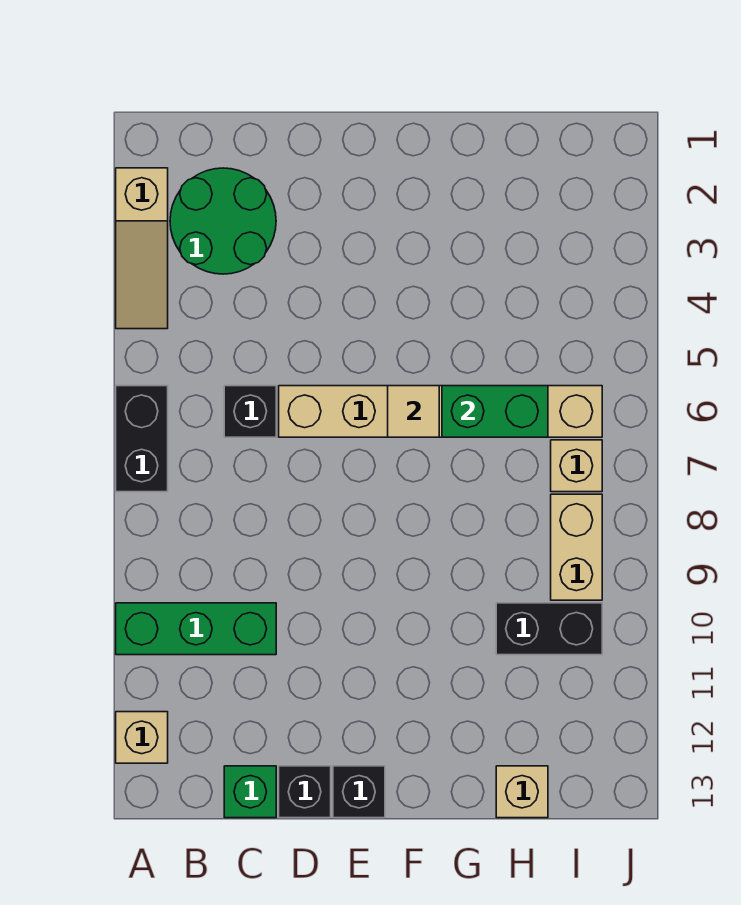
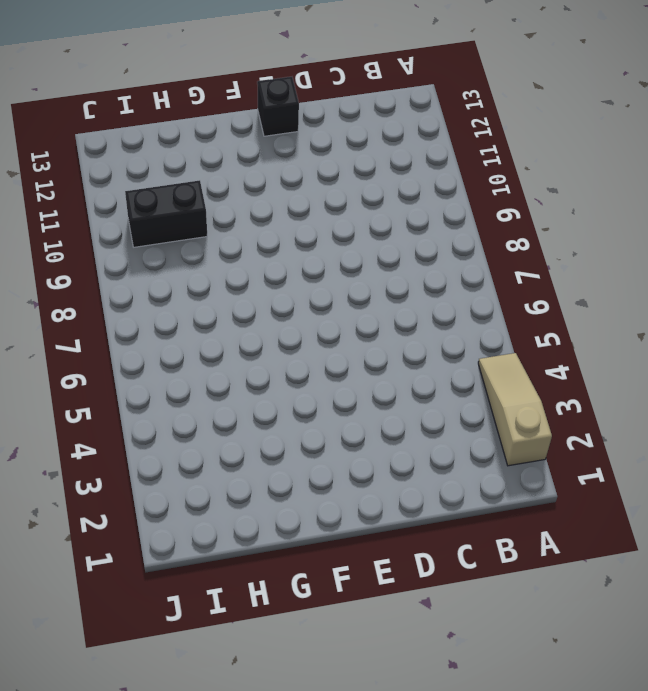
none -> black brick A6:A7 level 1
none -> green brick A10:C10 level 1
none -> tan brick A12 level 1

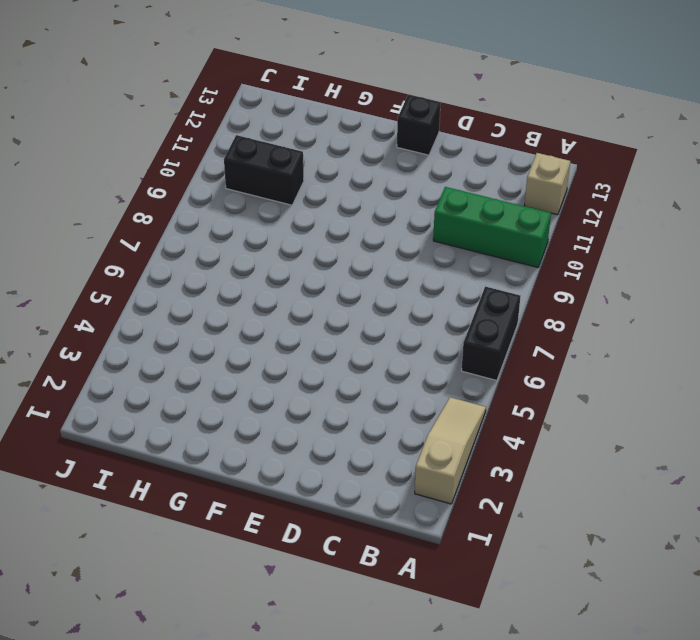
none -> green round brick B2:C3 level 1
none -> black brick C6 level 1
none -> green brick C13 level 1

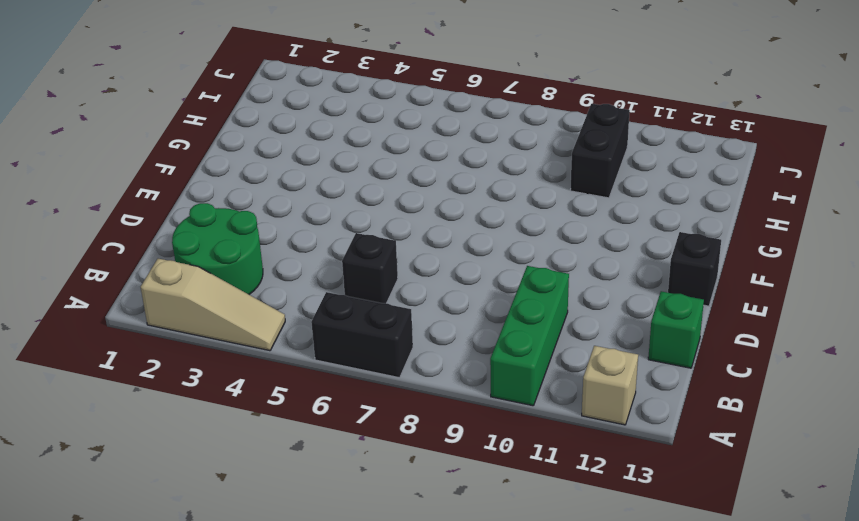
none -> tan brick D6:I6 level 1
none -> black brick D13 level 1
none -> tan brick H13 level 1

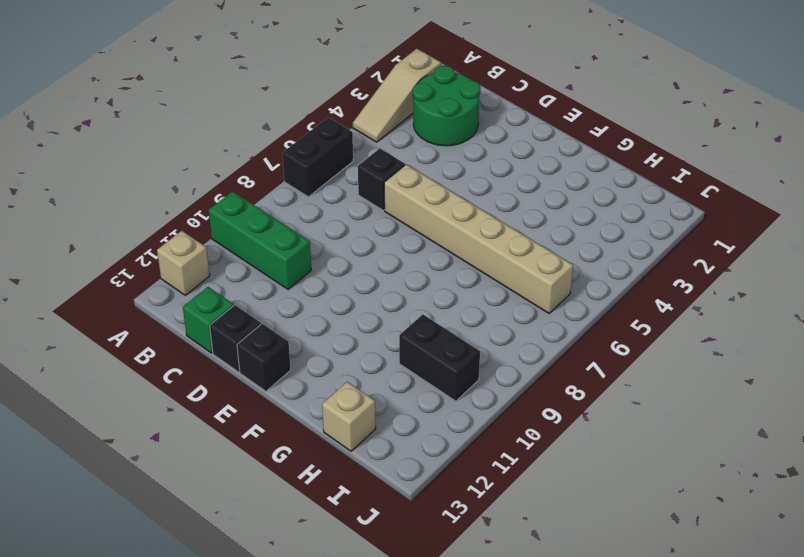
none -> tan brick I7 level 1
none -> tan brick I8:I9 level 1
none -> tan tile F6 level 2

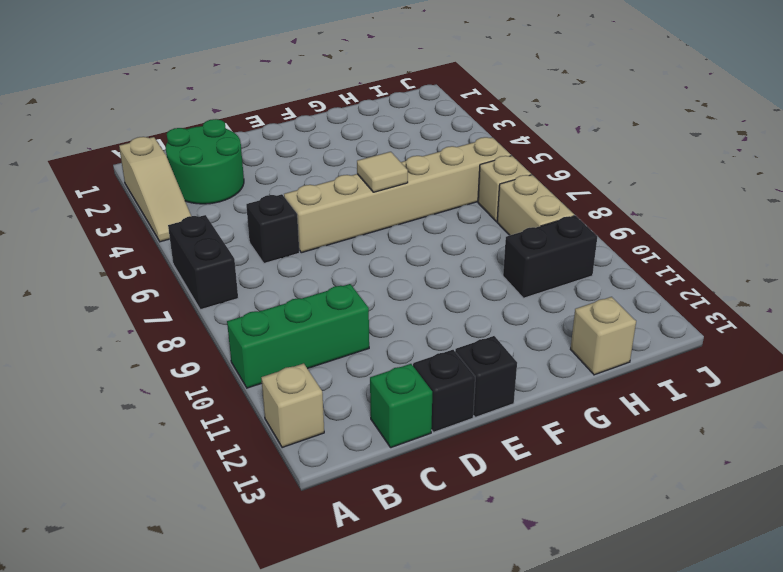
none -> green brick G6:H6 level 2

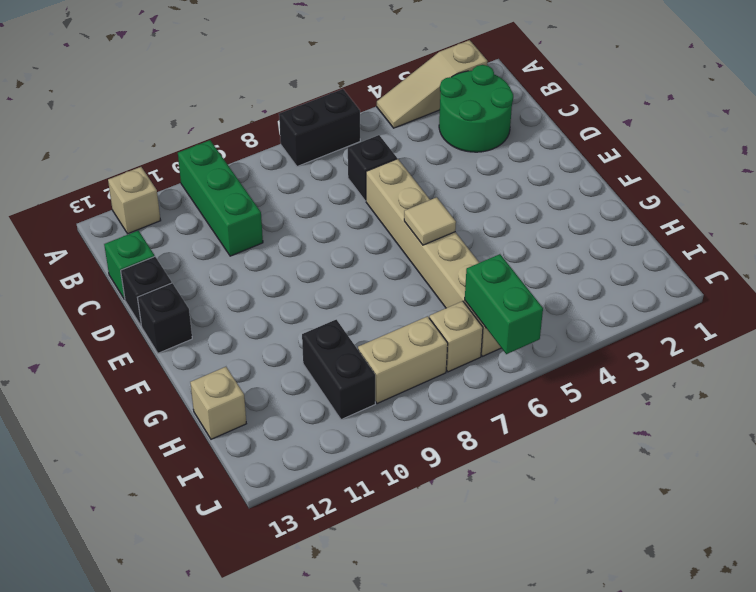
green brick I6:J6 level 2 -> green brick G6:H6 level 2

